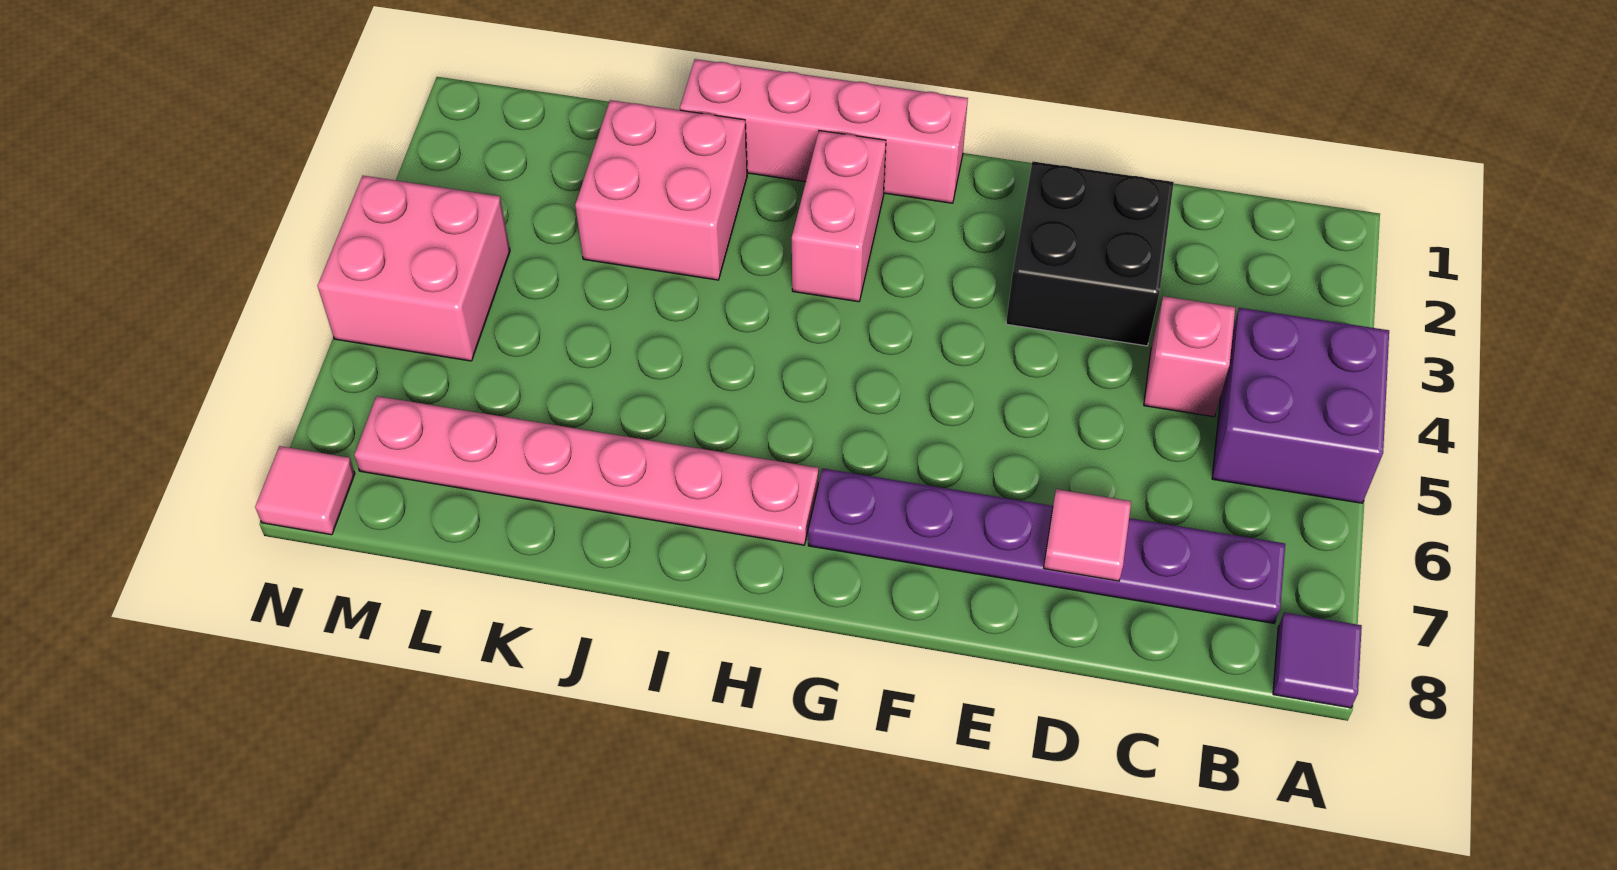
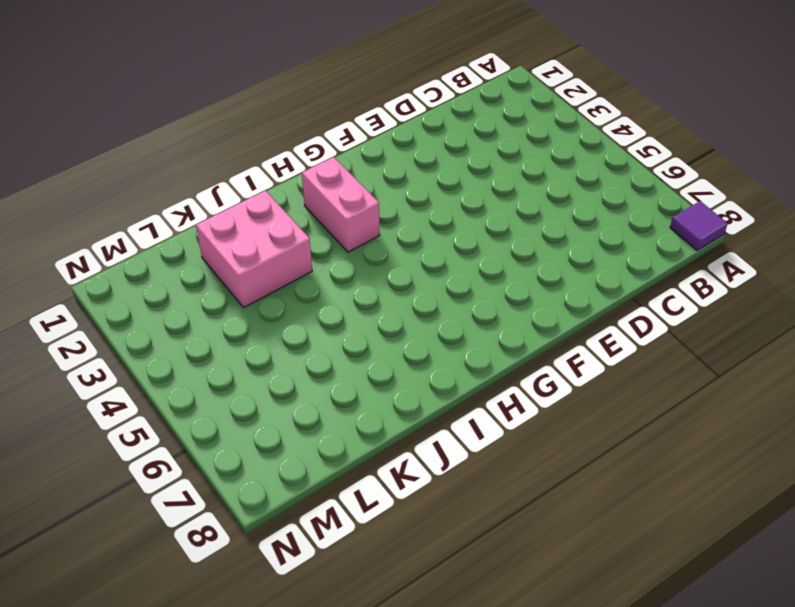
none -> purple brick A4:B5 level 1
none -> purple plate B7:G7 level 1
none -> pink brick C4 level 1

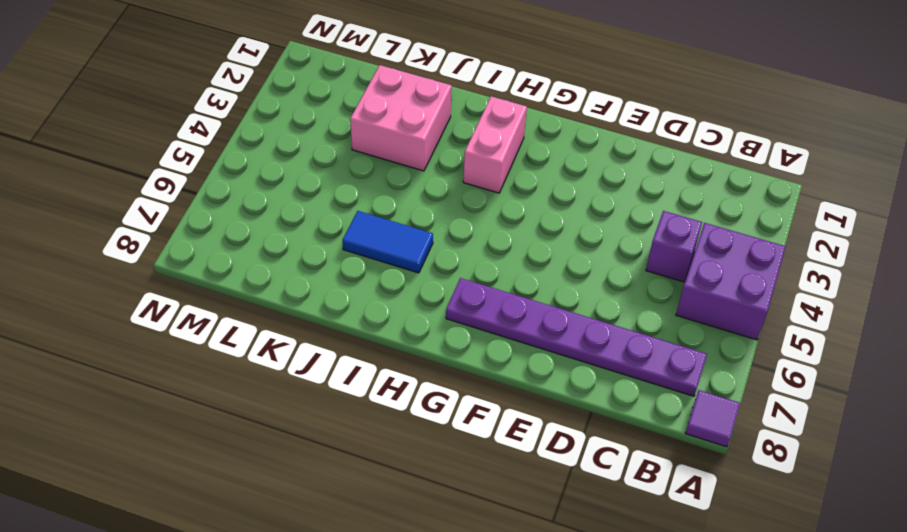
purple brick C4 level 1 -> pink brick C4 level 1
blue tile I6:J6 level 1 -> none
none -> black brick D2:E3 level 1
none -> pink brick G1:J1 level 1
none -> pink plate H7:M7 level 1

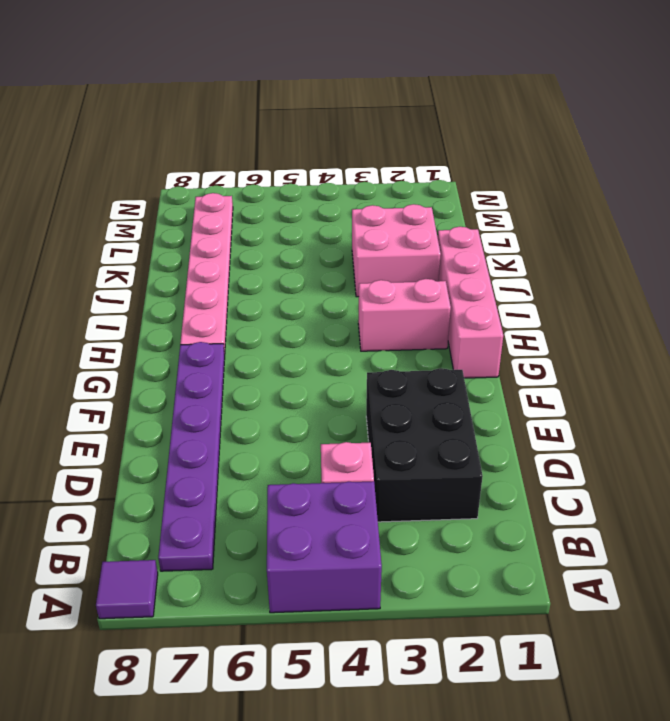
black brick C2:E3 level 1 -> black brick D2:E3 level 1
none -> pink brick M4:N5 level 1
none -> pink tile N8 level 1
none -> pink tile D7 level 2

